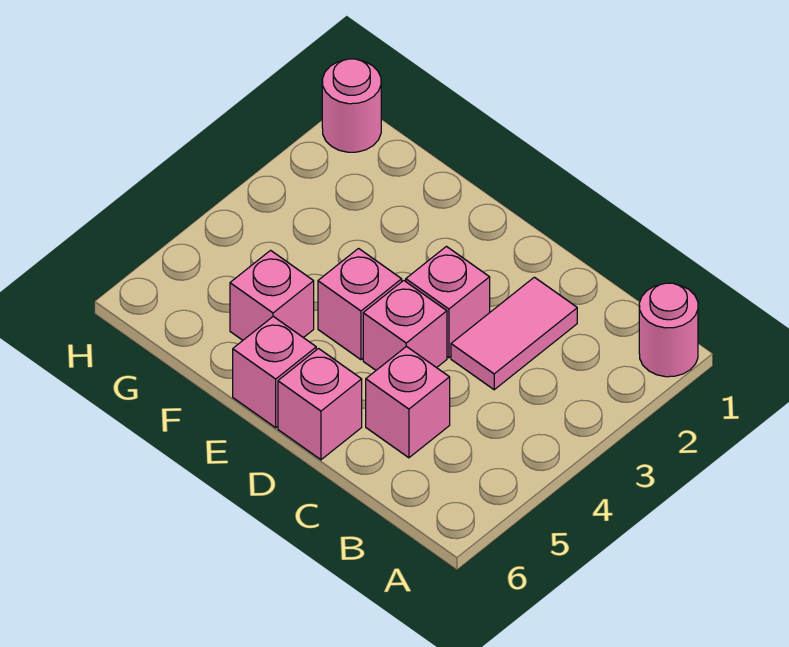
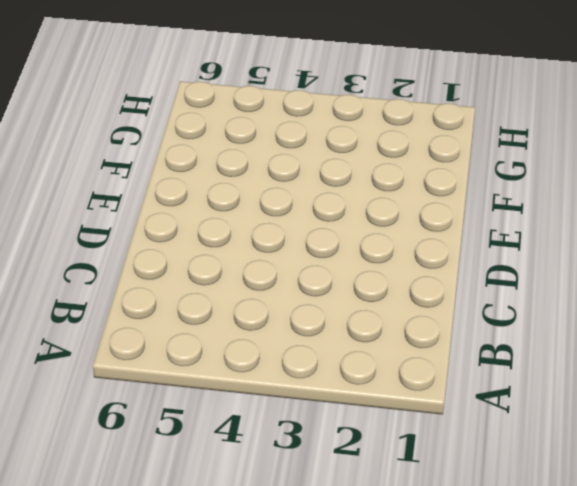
none -> pink round brick A1 level 1
none -> pink tile C2:C3 level 1

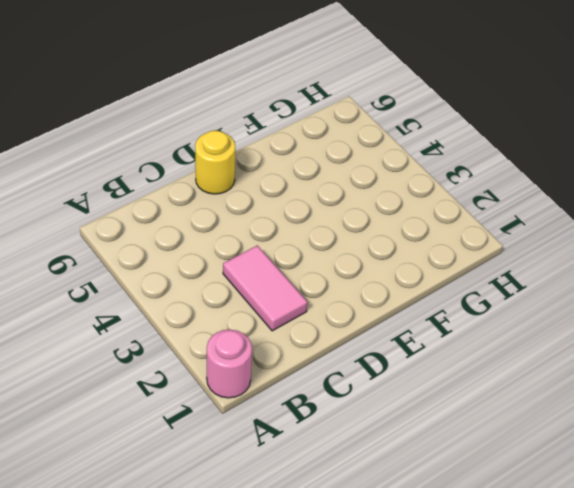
yellow round brick D6 level 1 -> pink brick D6 level 1
none -> pink brick C5 level 1
none -> pink brick D3 level 1

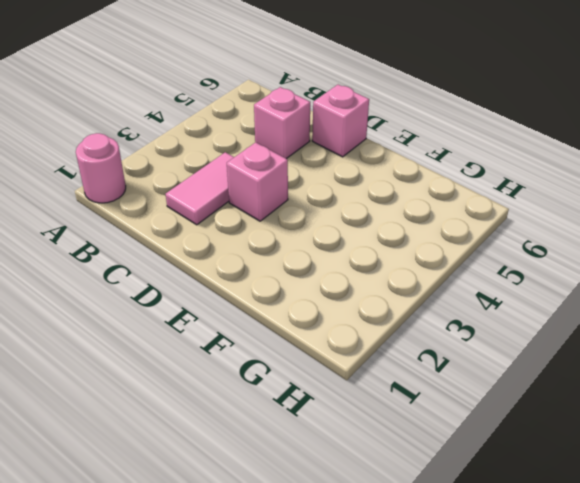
none -> pink brick D4 level 1
none -> pink brick E4 level 1

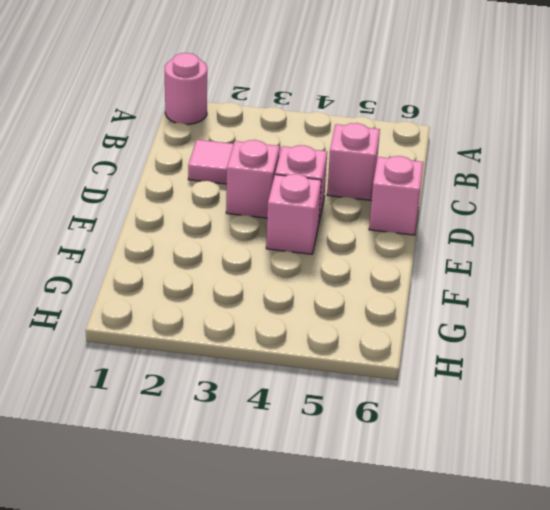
none -> pink brick E6 level 1
none -> pink brick F5 level 1

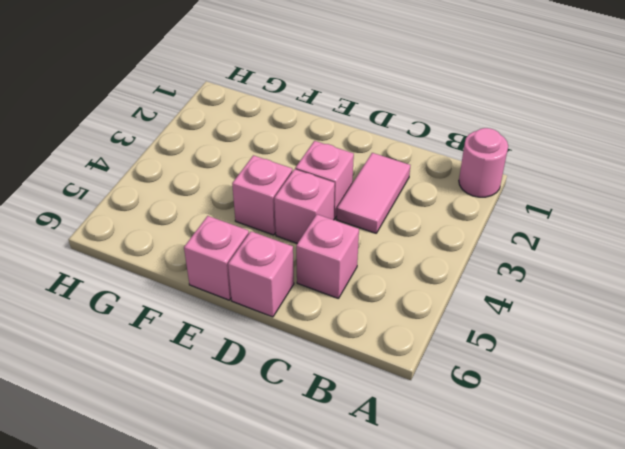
none -> pink brick F5 level 1
none -> pink round brick H1 level 1

